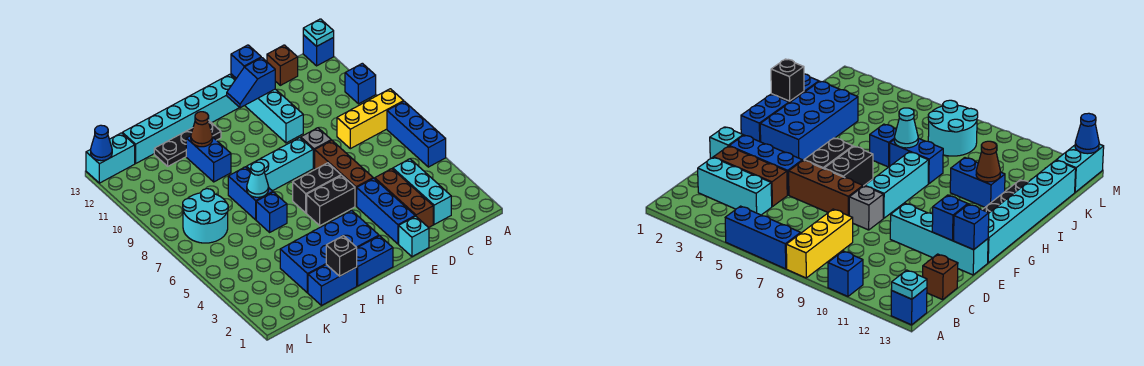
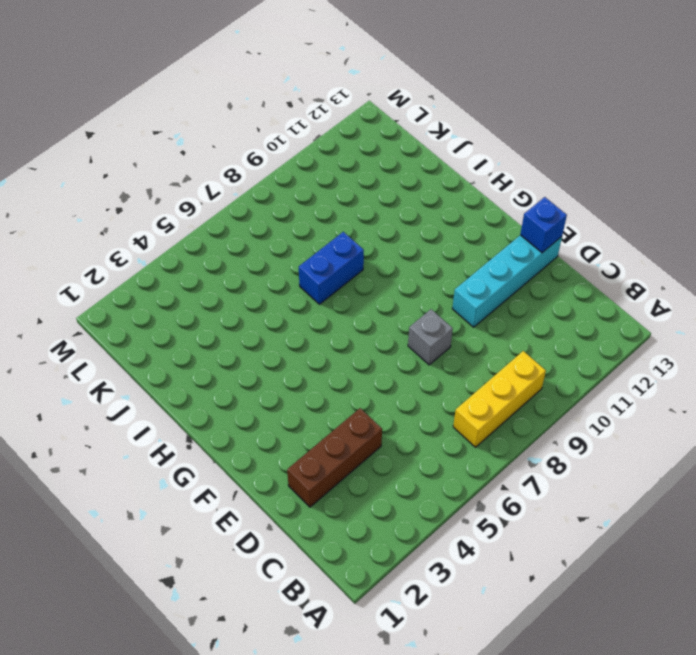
yellow brick B7:B9 level 1 -> yellow brick A8:C8 level 1
none -> blue brick A5:A7 level 1
none -> blue brick A10 level 1
none -> blue brick A13 level 1
none -> cyan brick C2:C4 level 1

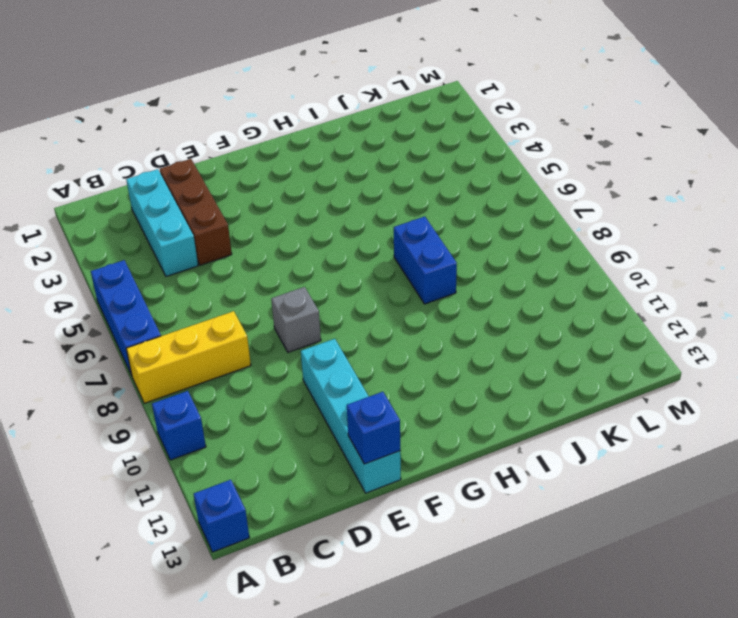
none -> brown brick C13 level 1
none -> cyan brick E1 level 1
none -> blue brick E2:E4 level 1
none -> brown brick E5:E7 level 1

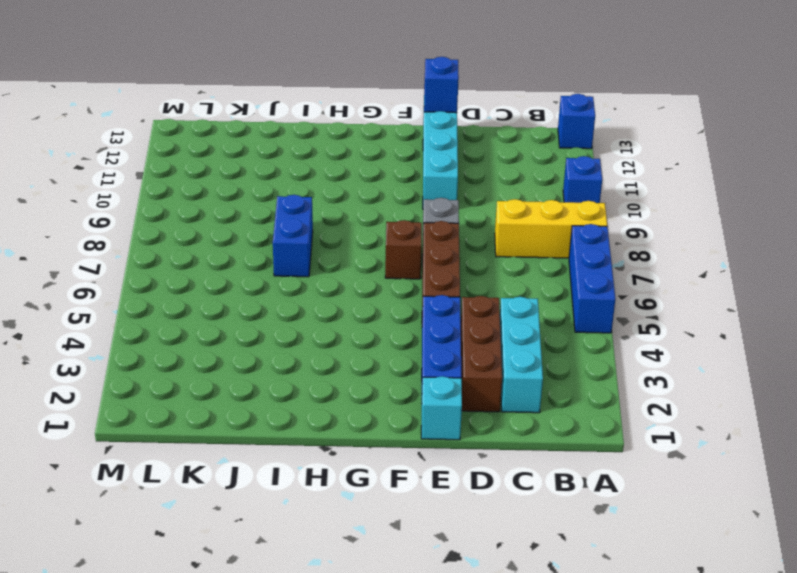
brown brick F7 level 1 -> brown brick C13 level 1
none -> black brick F5:G5 level 1
none -> black brick F6:G6 level 1
none -> cyan brick F8:H8 level 1
none -> cyan brick F13:K13 level 1

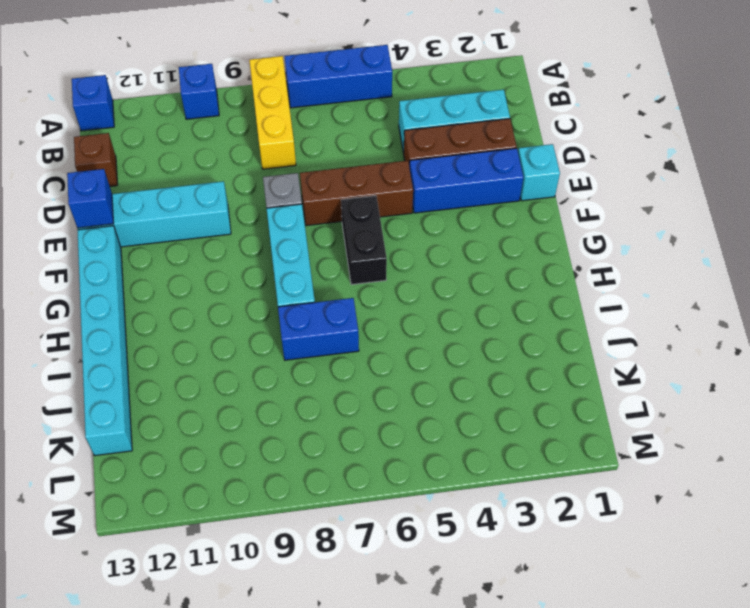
none -> black brick F5:G5 level 1
none -> blue brick G1:H1 level 1
none -> blue brick G2:J3 level 1
none -> black plate H12:J12 level 1

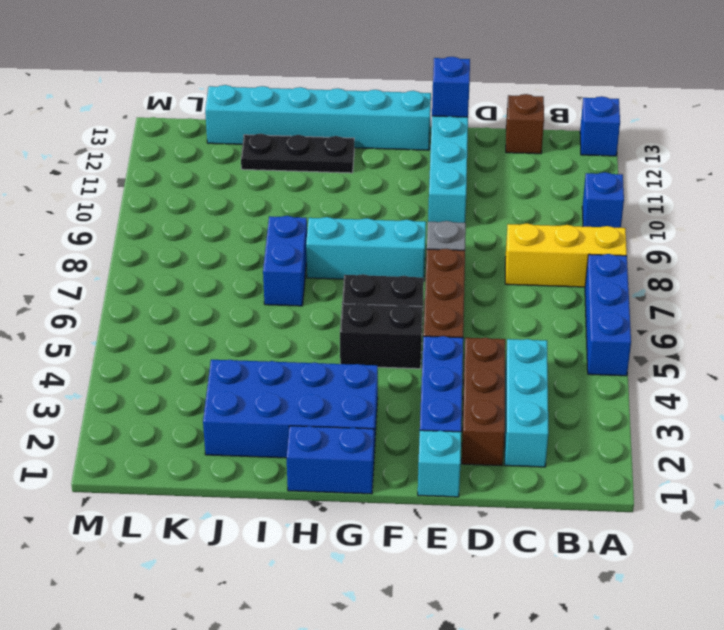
none -> blue brick I1:J1 level 1
none -> blue brick I6 level 1
none -> blue brick I10:I11 level 1
none -> cyan round brick K7:L8 level 1

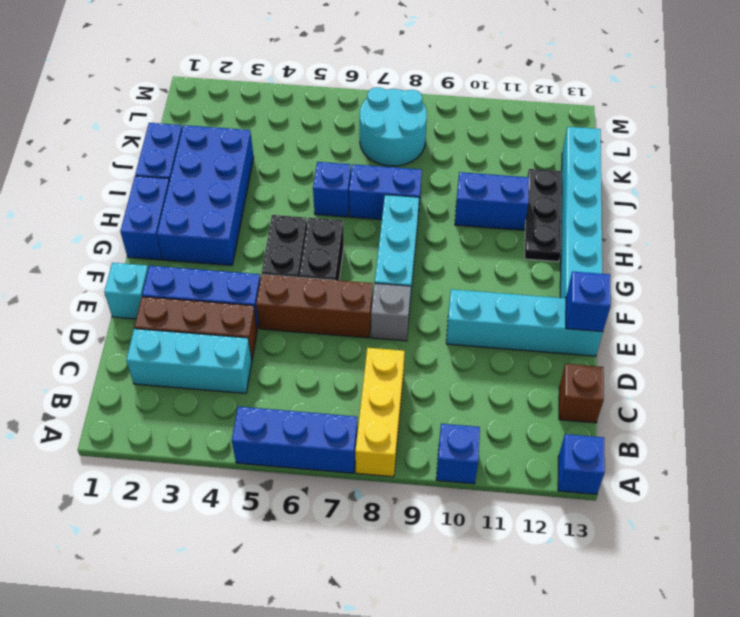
none -> cyan brick L13:M13 level 1
none -> cyan plate A13 level 2
none -> blue slope E12:F12 level 2 top E
none -> black brick I1 level 2

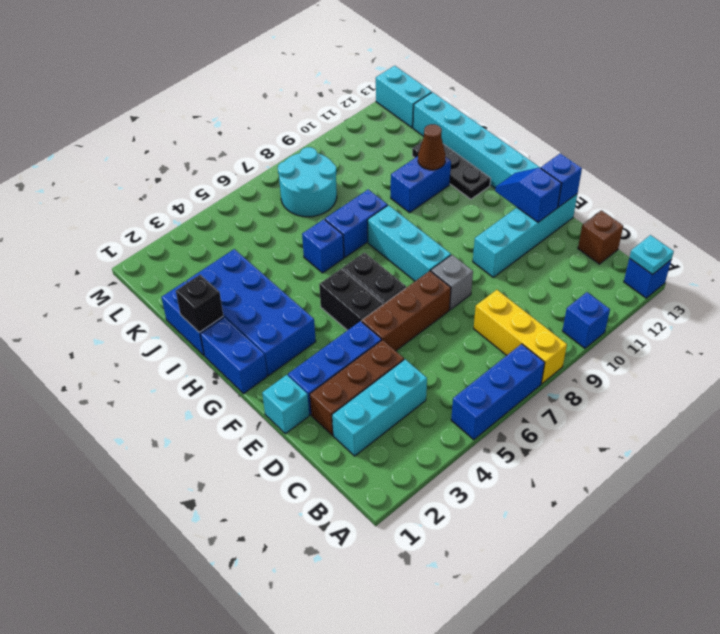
none -> cyan cone I7 level 2
none -> blue cone M13 level 2

